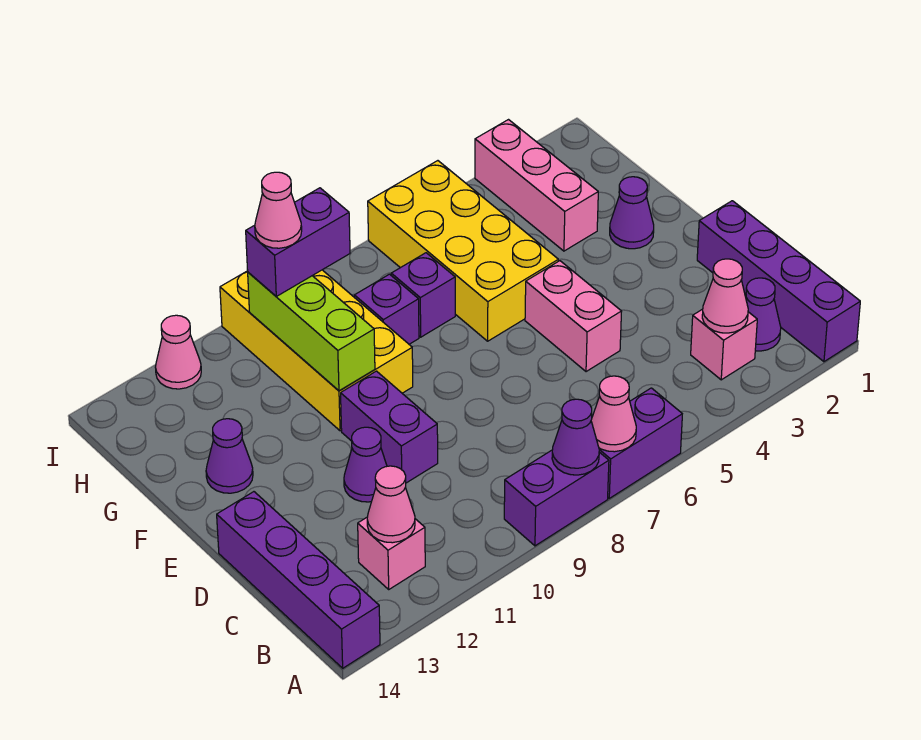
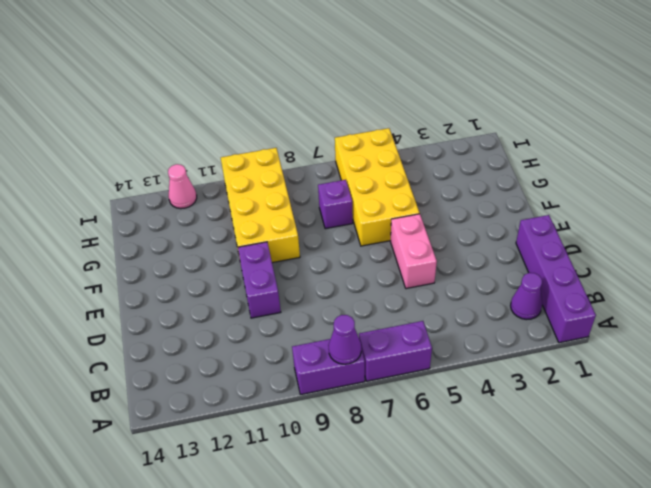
none -> purple brick A14:D14 level 1
none -> pink brick B3 level 1
none -> pink brick B12 level 1

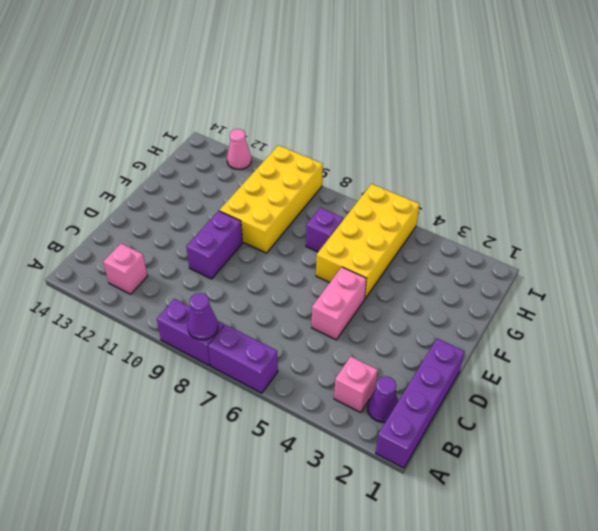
none -> purple brick A14:D14 level 1
none -> purple cone D11 level 1
none -> purple cone F2 level 1

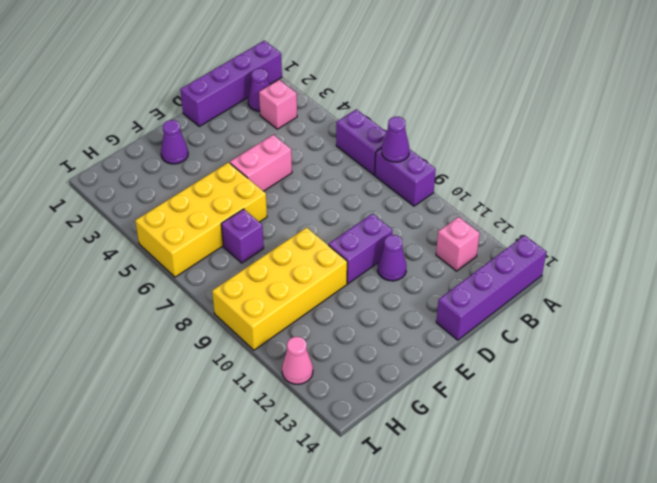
none -> purple cone F13 level 1
none -> pink brick G3:I3 level 1
none -> purple brick G8 level 1

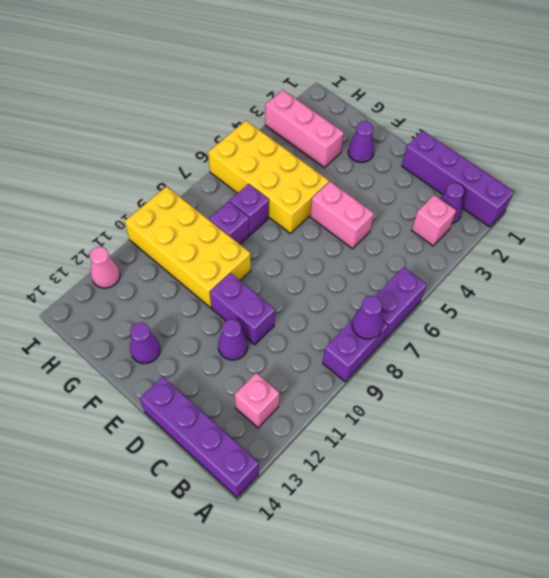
none -> pink cone A7 level 2
none -> pink cone B3 level 2
none -> pink cone B12 level 2

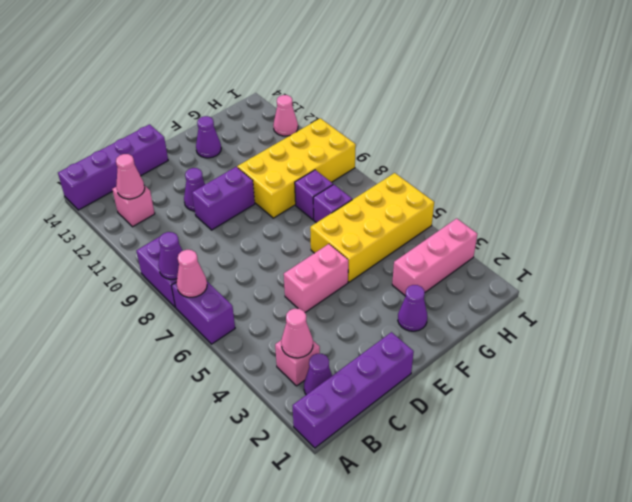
none -> lime brick F10:H10 level 2
none -> purple brick H9:H10 level 3
none -> pink cone H10 level 4

